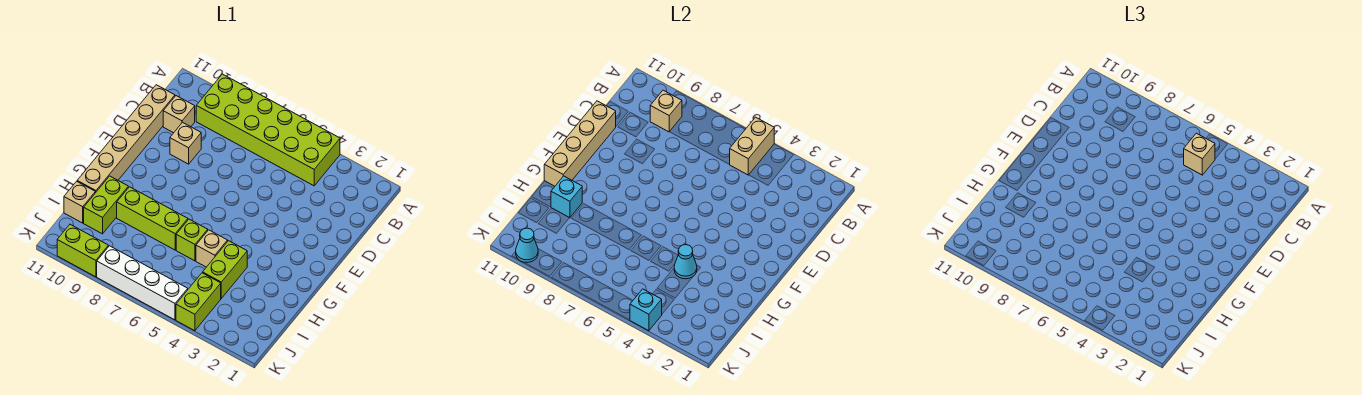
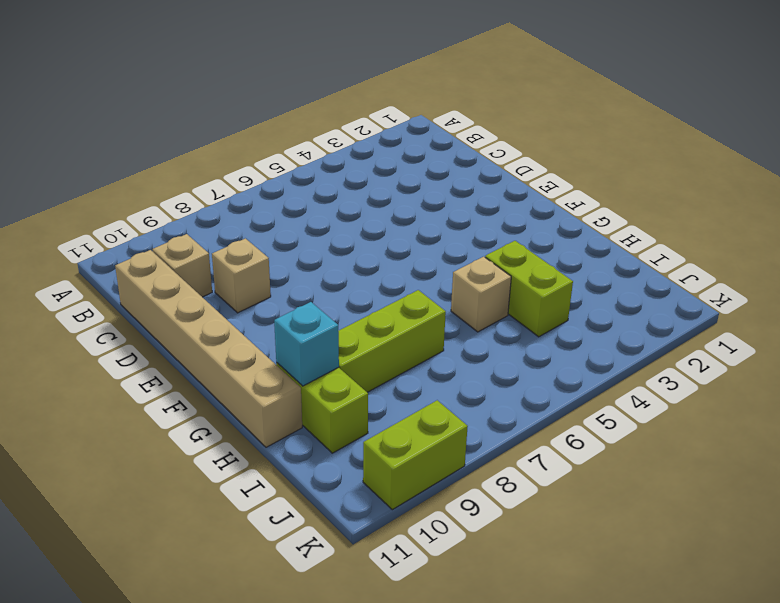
none -> lime brick A4:B9 level 1
none -> lime brick H6 level 1
none -> tan brick I11 level 1

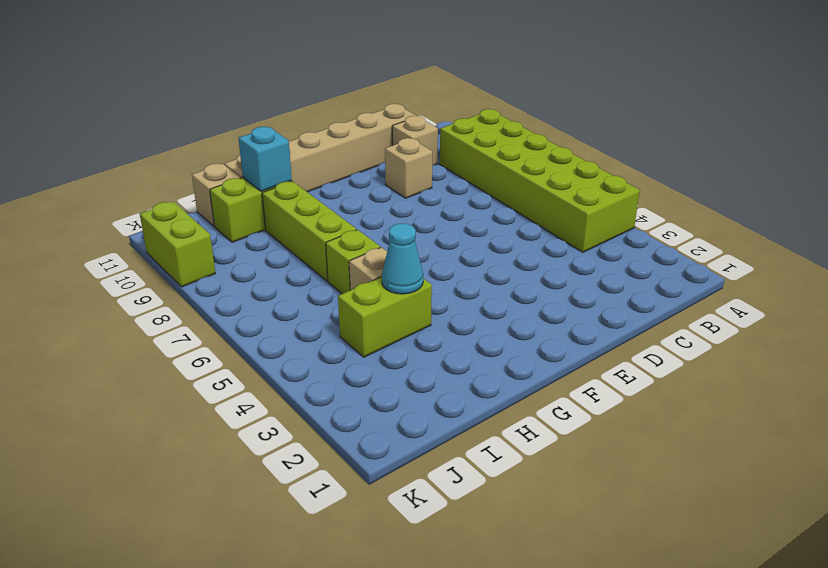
none -> lime brick J4:K4 level 1
none -> white brick K5:K8 level 1
none -> tan brick A5:B5 level 2

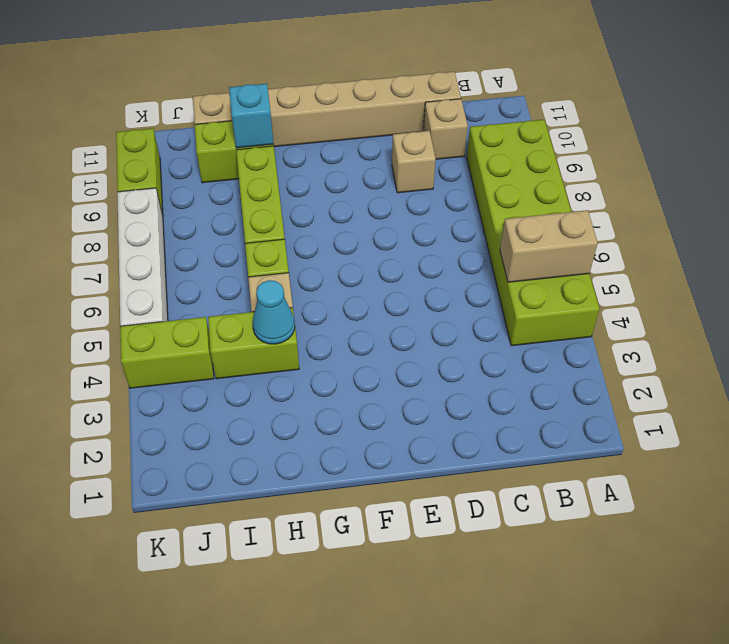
none -> tan brick B9 level 2
none -> tan brick D11:G11 level 2
none -> cyan brick K4 level 2

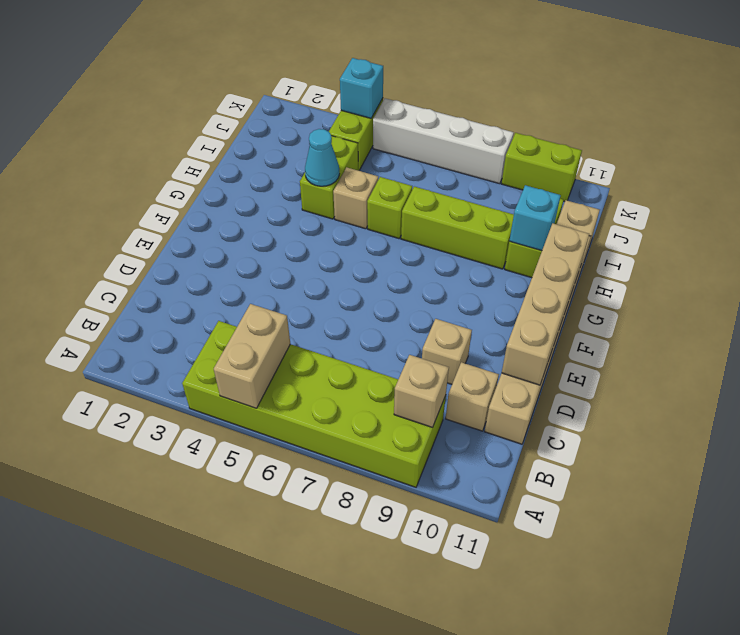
none -> cyan cone K10 level 2
none -> tan brick B5 level 3

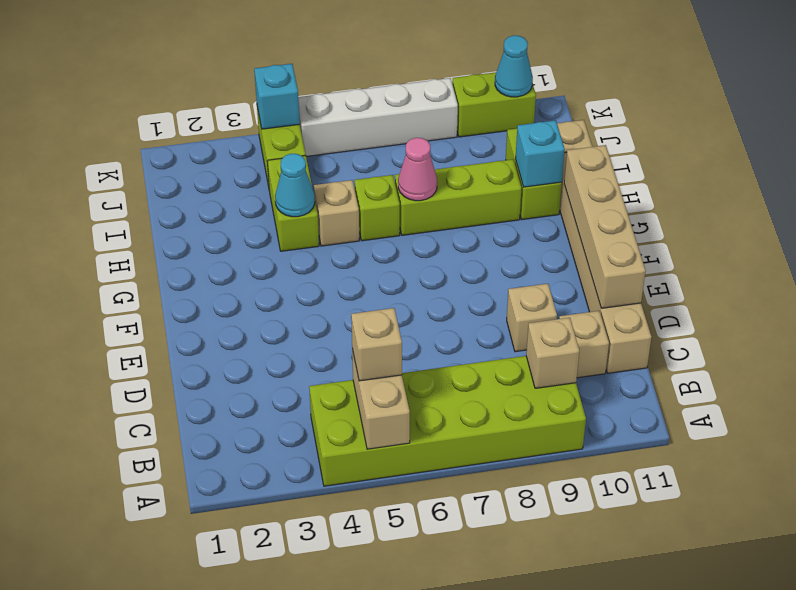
pink cone H7 level 2 -> none

